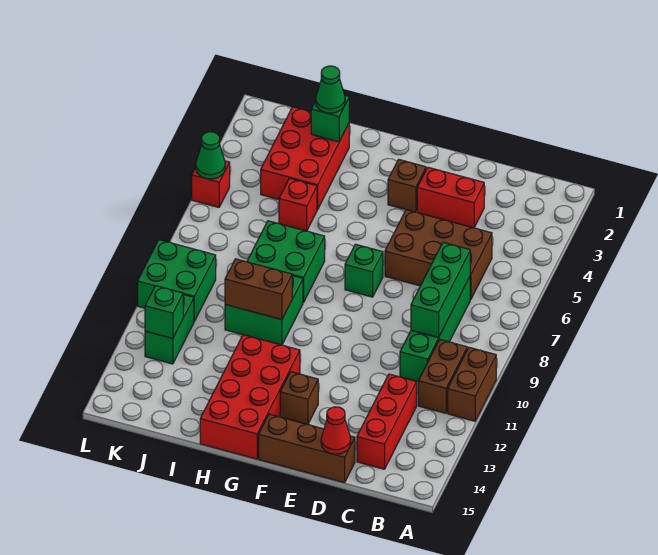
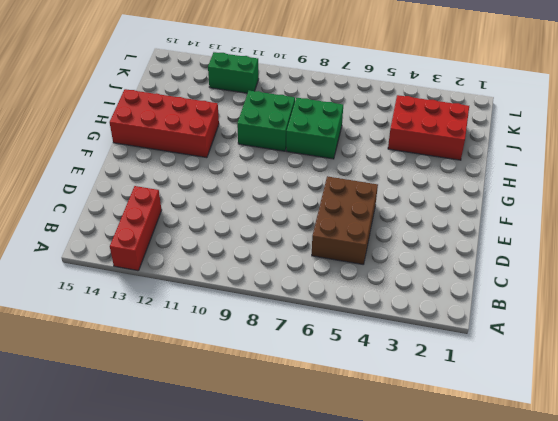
red brick A13:C13 level 1 -> red brick C12:C14 level 1
none -> brown brick A10:A11 level 1
none -> brown brick B10:B11 level 1
none -> green brick C7:C10 level 1

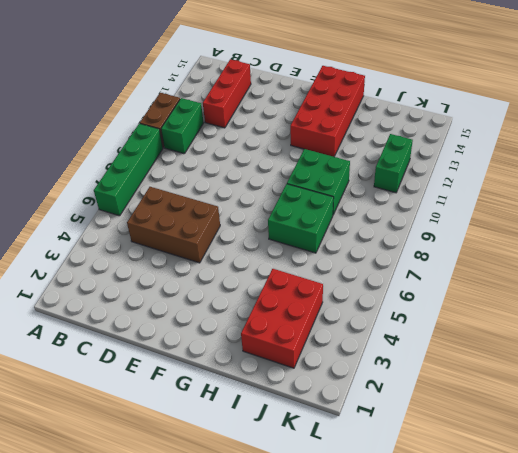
green brick A6:A9 level 1 -> green brick C7:C10 level 1
green brick B10:B11 level 1 -> brown brick B10:B11 level 1
none -> red brick D3:E3 level 1
none -> brown brick D15:F15 level 1
none -> brown brick F3 level 1

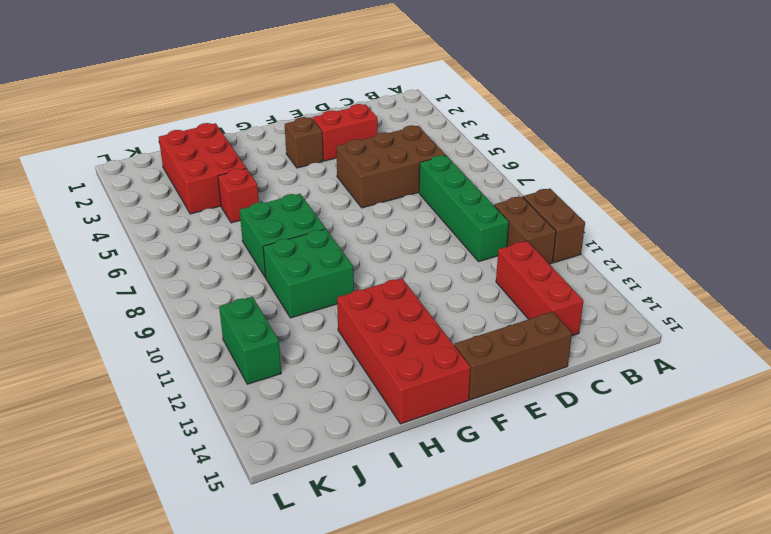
none -> green brick F7 level 1
none -> brown brick F13 level 1
none -> green brick K9:L10 level 1

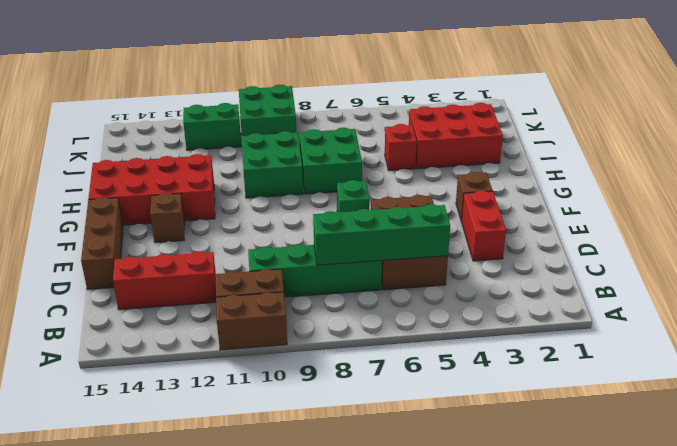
green brick C5:C8 level 2 -> green brick C7:C9 level 2
none -> red brick L5 level 1
none -> red cone D15 level 2
none -> brown brick H10:I10 level 2

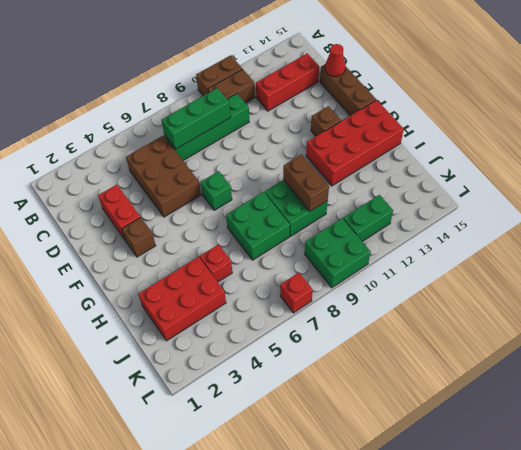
red brick L7 level 1 -> red brick L5 level 1
none -> green brick I2 level 2
none -> green brick K12 level 2
none -> green cone L5 level 2

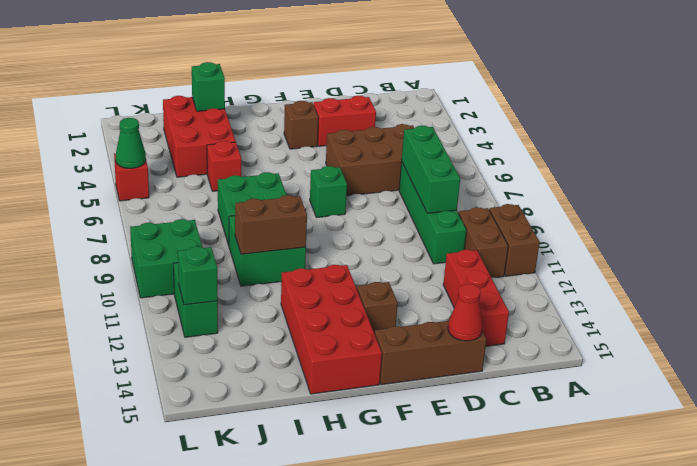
none -> green cone I2 level 3

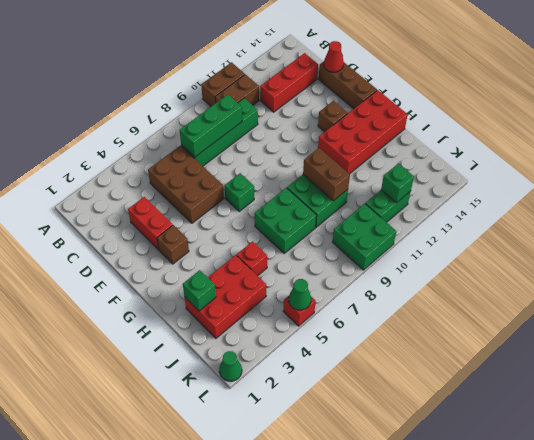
green cone L1 level 1 -> green cone I2 level 3

